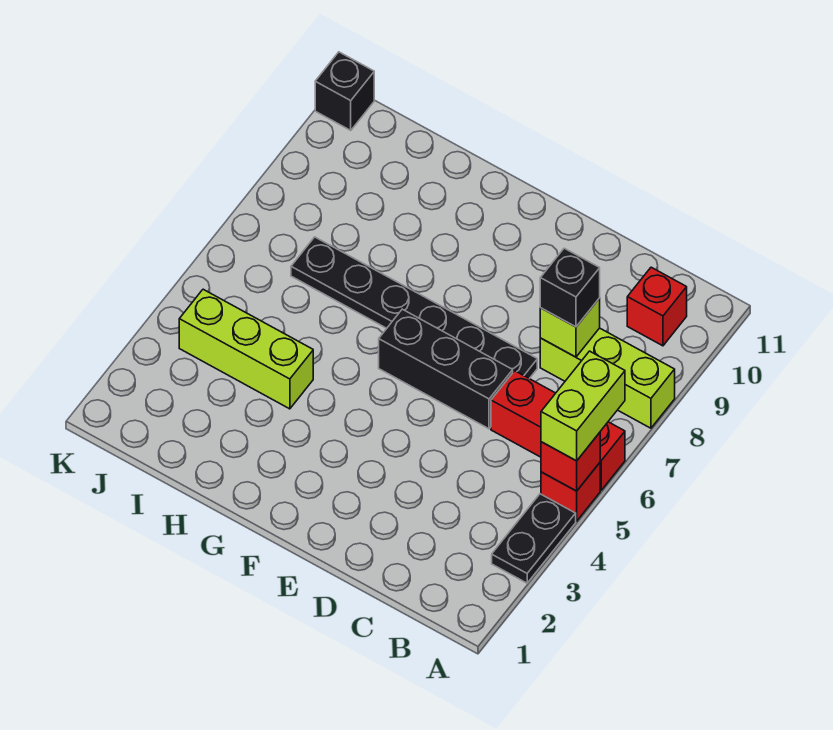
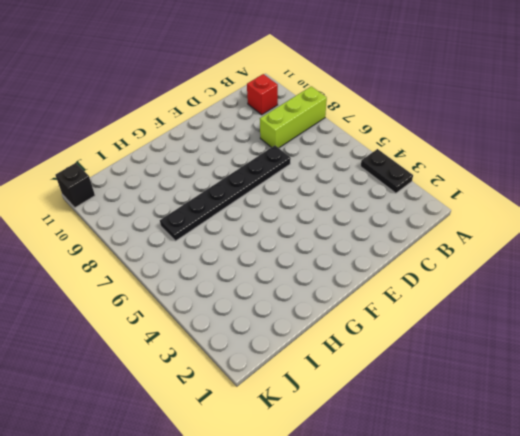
none -> red brick A5 level 1
none -> red brick A6:C6 level 1
none -> black brick D6:F6 level 1

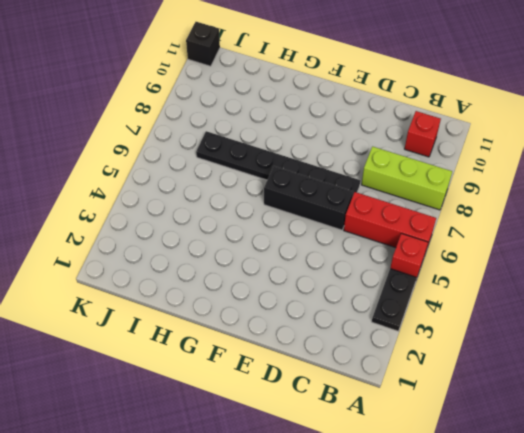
none -> lime brick H4:J4 level 1
none -> red brick A5 level 2
none -> lime brick C8 level 2

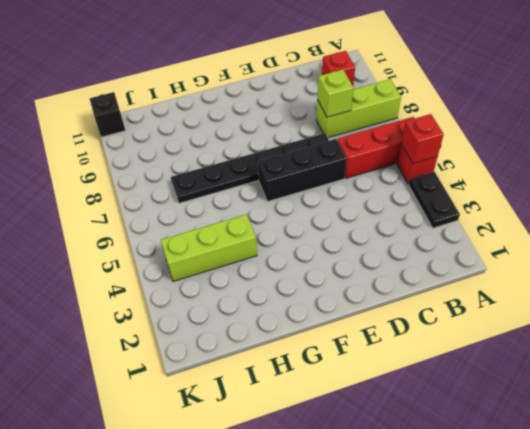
none -> lime brick A5:A6 level 3
none -> black brick C8 level 3

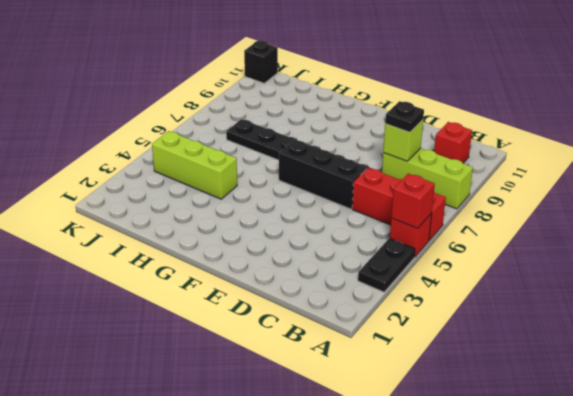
black plate C8 level 3 -> black brick C8 level 3
none -> lime brick A5:A6 level 3

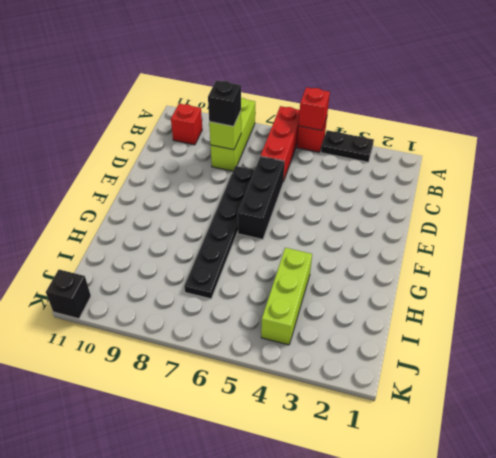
none -> lime brick A5:A6 level 3

